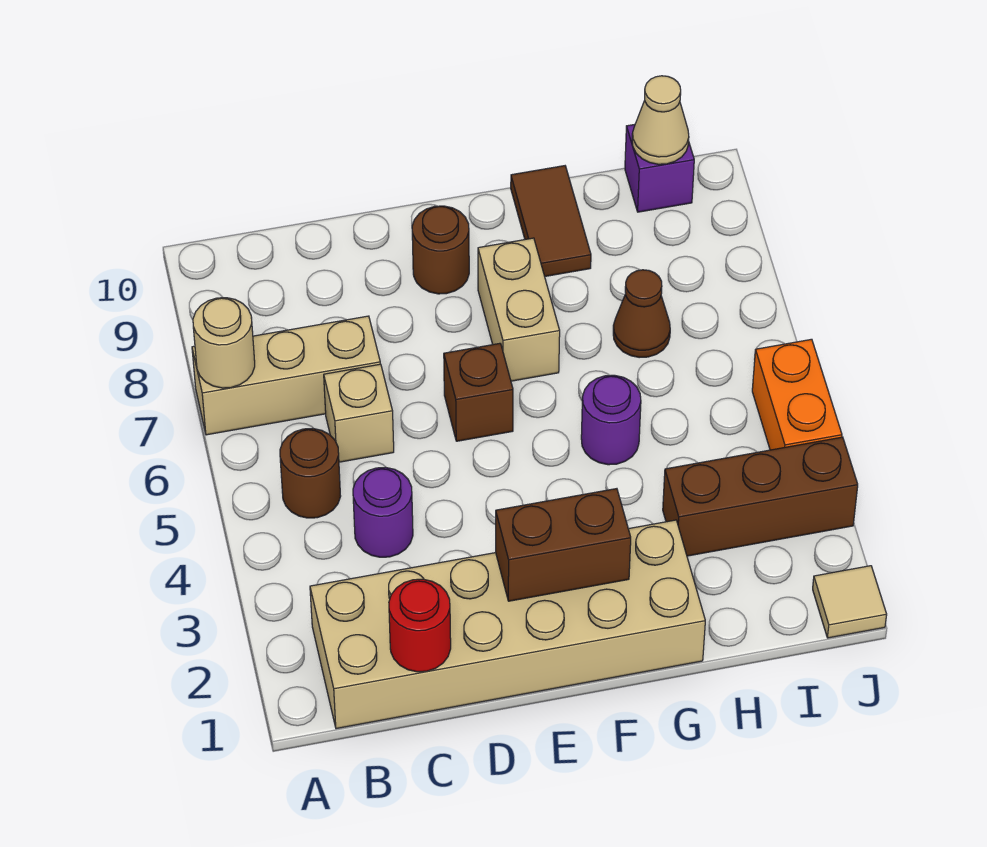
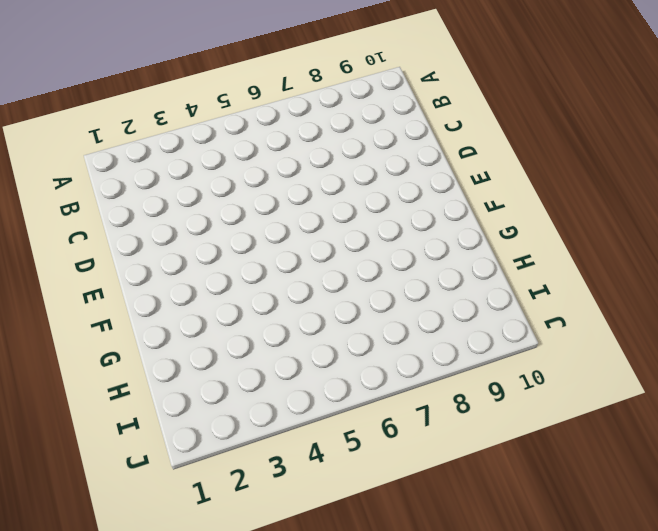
none -> tan brick A7:C7 level 1
none -> tan brick B1:G2 level 1
none -> brown round brick B5 level 1

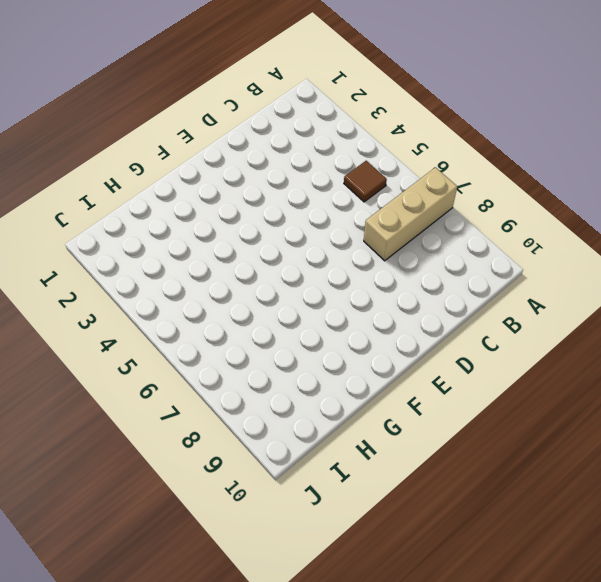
brown tile B5 level 1 -> brown round brick B5 level 1
none -> tan brick B1:G2 level 1
none -> purple round brick C4 level 1
none -> tan brick C6 level 1

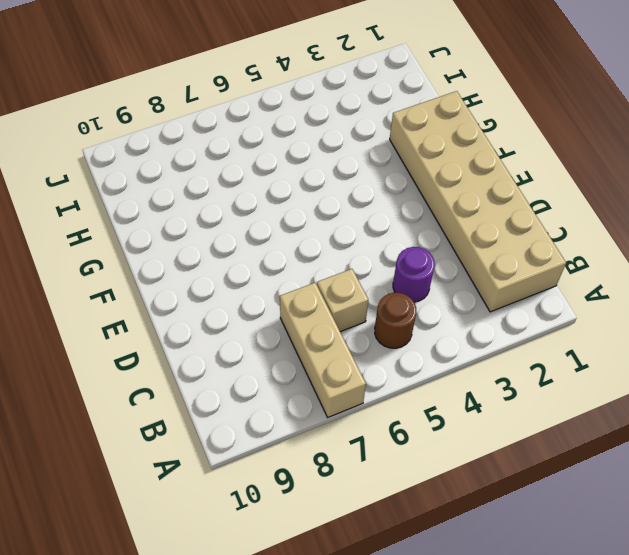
none -> brown brick E6 level 1
none -> brown round brick E9 level 1
none -> tan brick F7:F8 level 1

